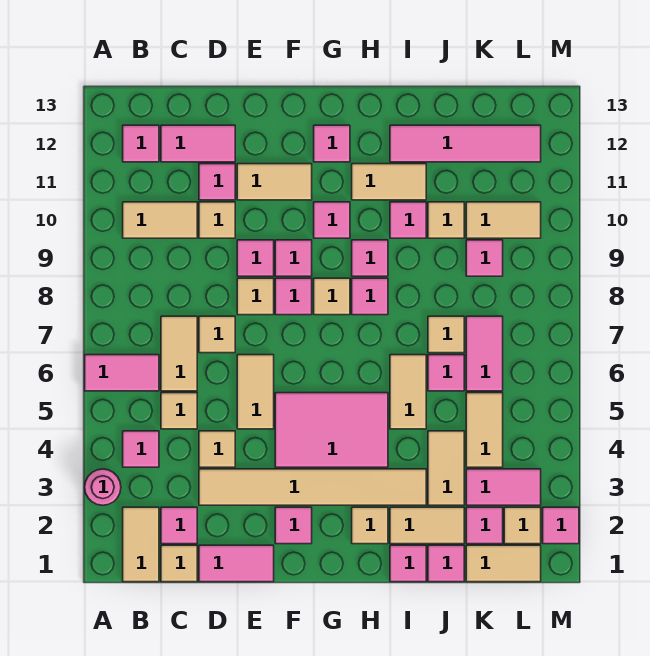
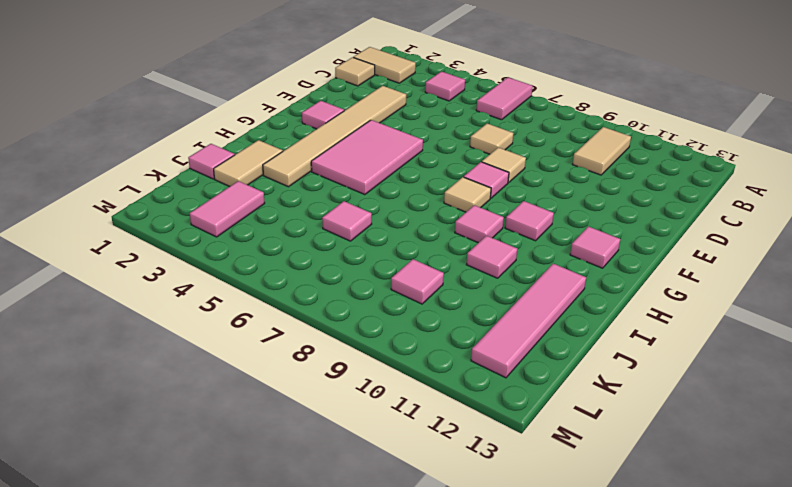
none -> pink round brick A3 level 1
none -> pink tile B12 level 1
none -> pink tile C2 level 1
none -> tan tile C5 level 1

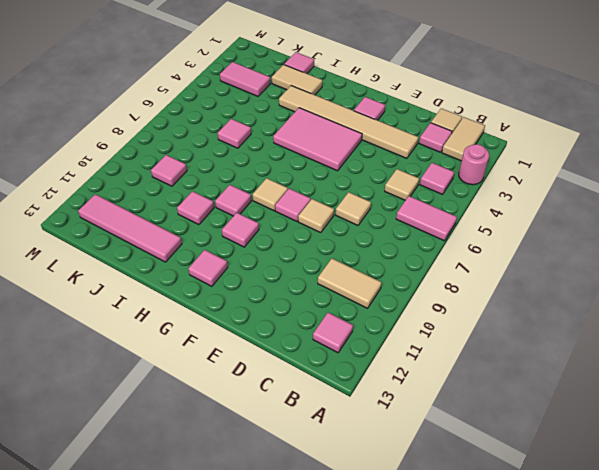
none -> tan tile C6:C7 level 1
none -> pink tile C12:D12 level 1
none -> pink tile D1:E1 level 1
none -> tan tile D4 level 1

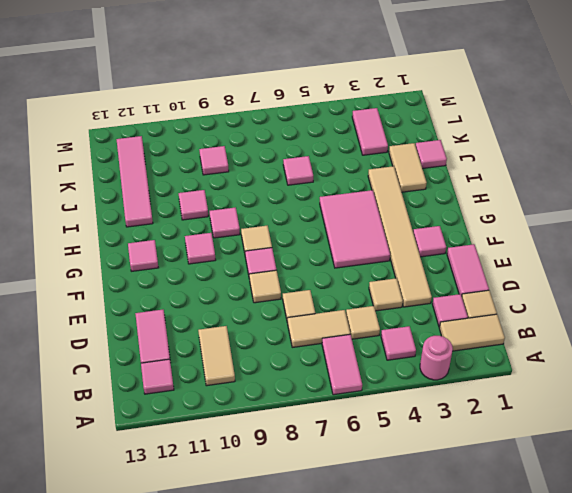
none -> tan tile D10 level 1
none -> pink tile D11 level 1
none -> tan tile E5:E6 level 1
none -> pink tile E9 level 1

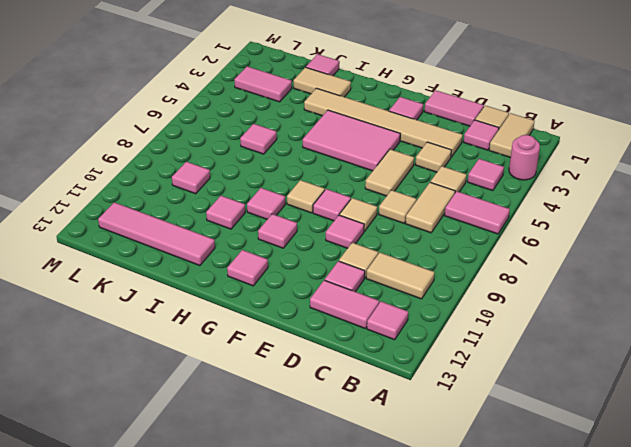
none -> tan tile E11:F11 level 1
none -> pink tile F9 level 1
none -> tan tile H2 level 1
none -> pink tile H8 level 1

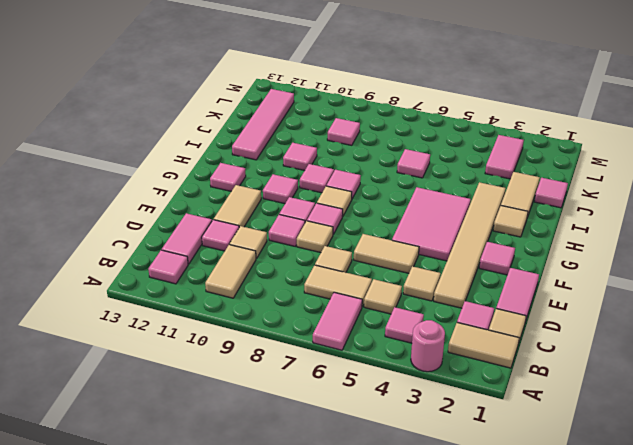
none -> tan tile H11:I11 level 1
none -> pink tile I1 level 1
none -> tan tile I5:I6 level 1
none -> tan tile J3:J4 level 1

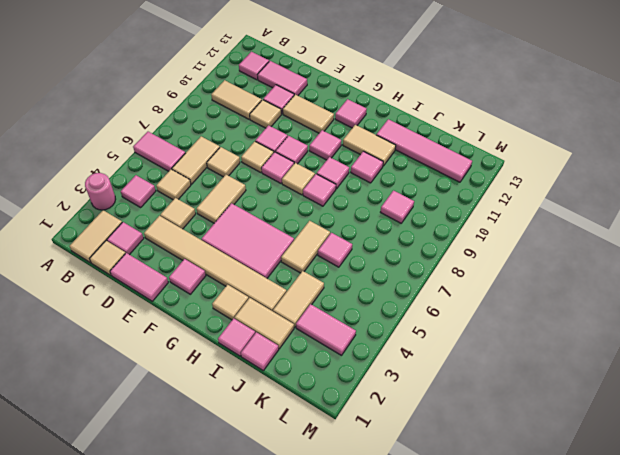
none -> tan tile J7 level 1
none -> tan tile J10 level 1
none -> tan tile K1:L1 level 1
none -> pink tile K2 level 1

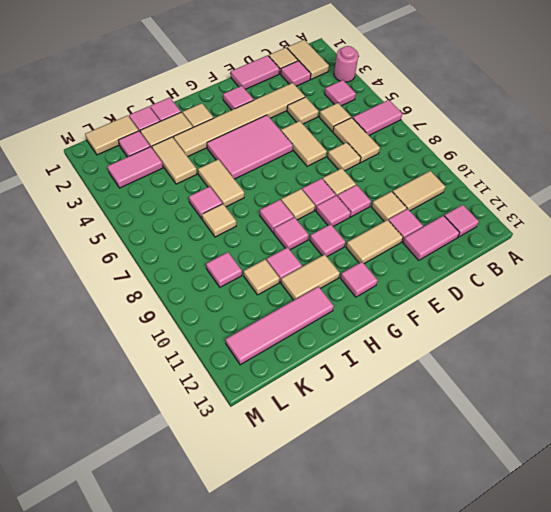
none -> tan tile K4:K5 level 1
none -> pink tile K6:K7 level 1
none -> tan tile K10:L10 level 1
none -> tan tile L2 level 1

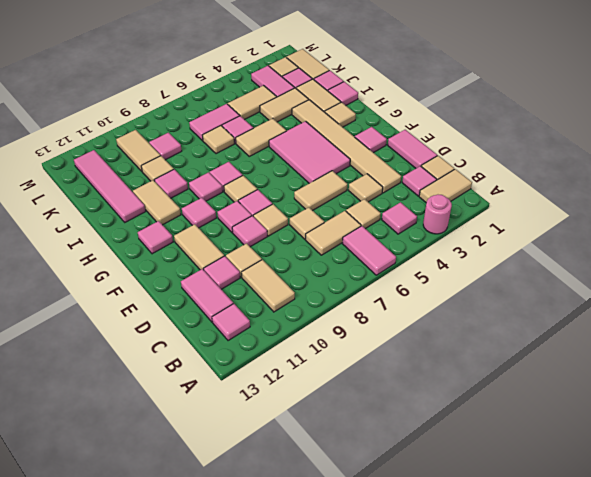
none -> pink tile M2 level 1

